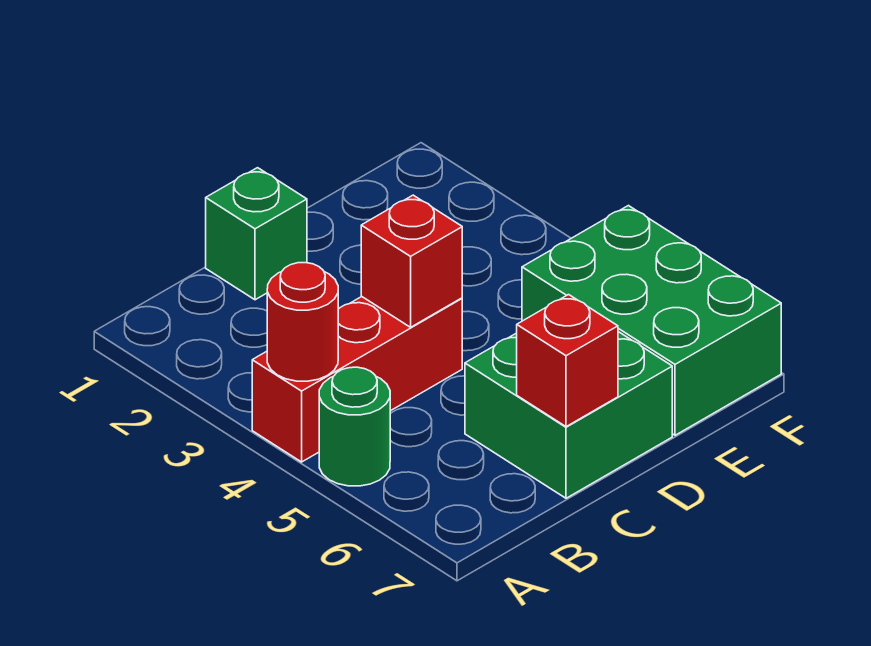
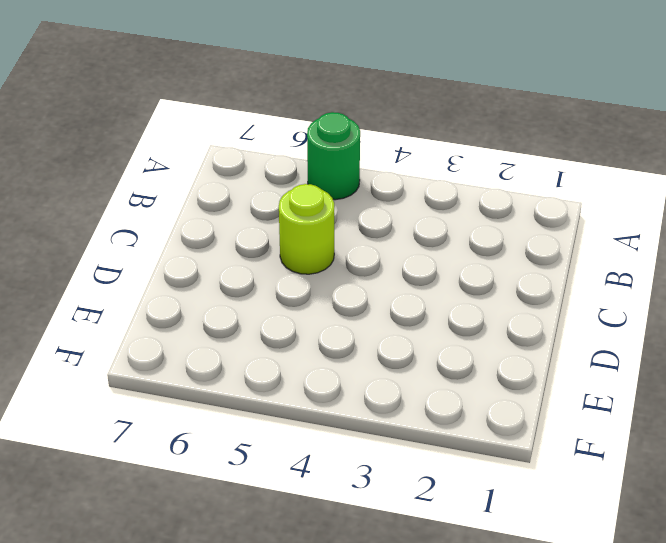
lime round brick C5 level 1 -> none
none -> red brick A4:C4 level 1
none -> green brick C1 level 1

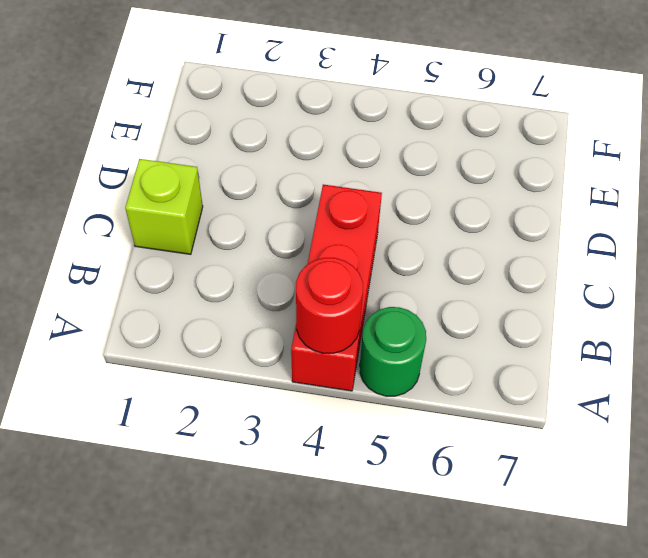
lime brick C1 level 1 -> green brick C1 level 1
none -> green brick C6:D7 level 1
none -> green brick E5:F7 level 1

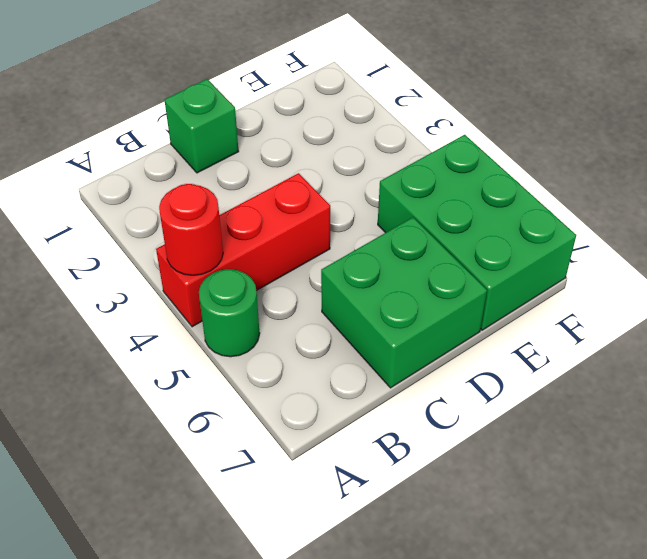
none -> red brick C4 level 2
none -> red brick C7 level 2

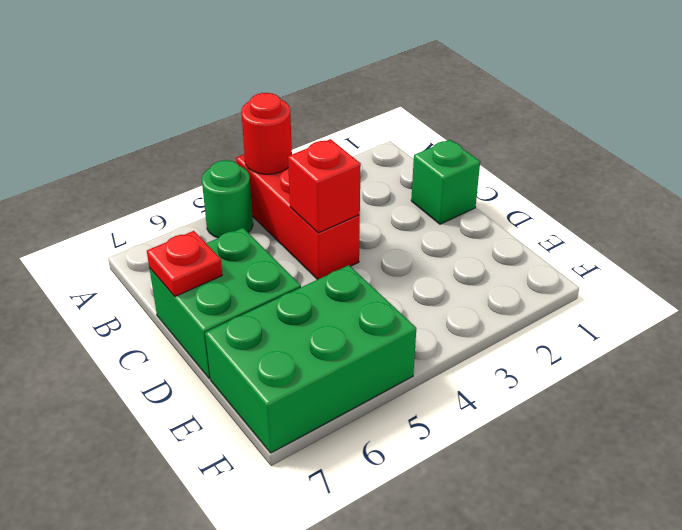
red plate C7 level 2 -> red brick C7 level 2

